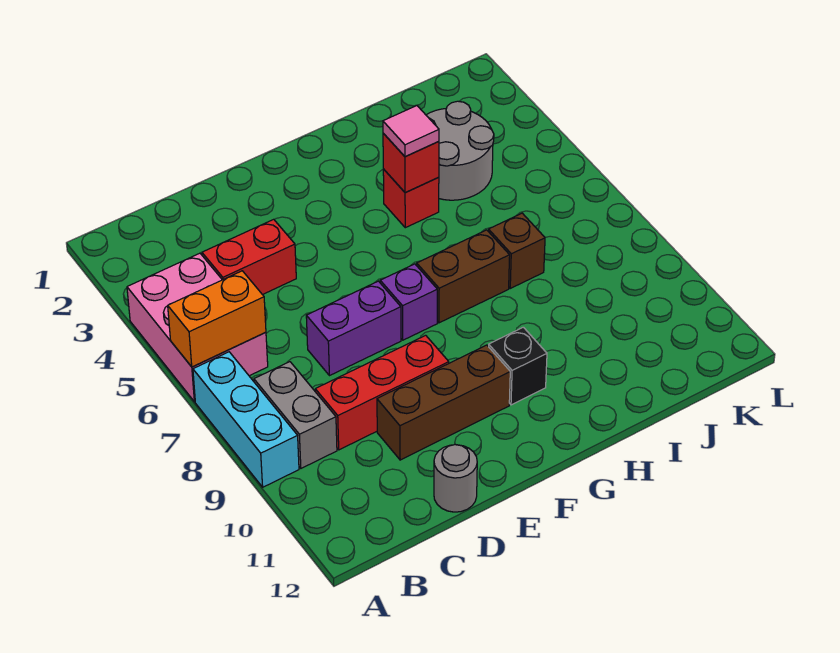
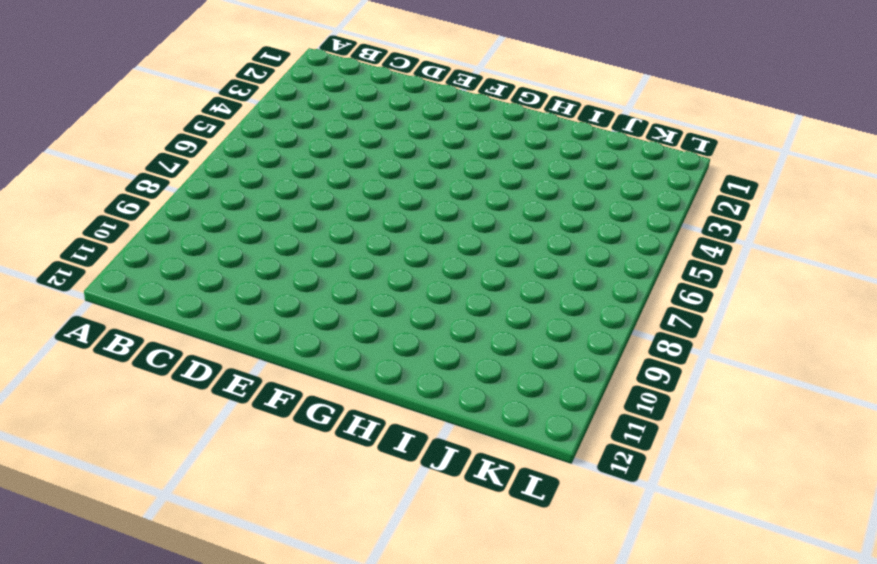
none -> pink brick A4:B6 level 1
none -> cyan brick A7:A9 level 1
none -> grey brick B8:B9 level 1

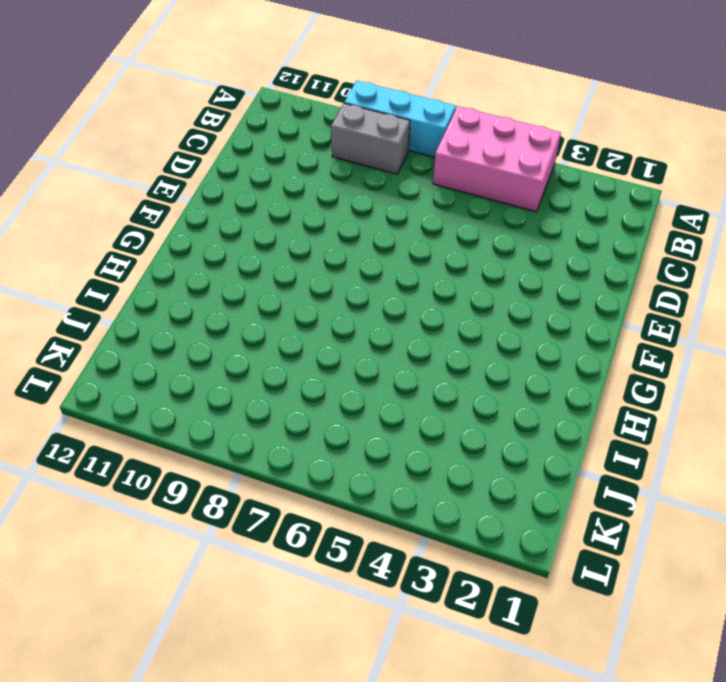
none -> red brick C4:D4 level 1
none -> red brick C9:E9 level 1
none -> purple brick D7:E7 level 1

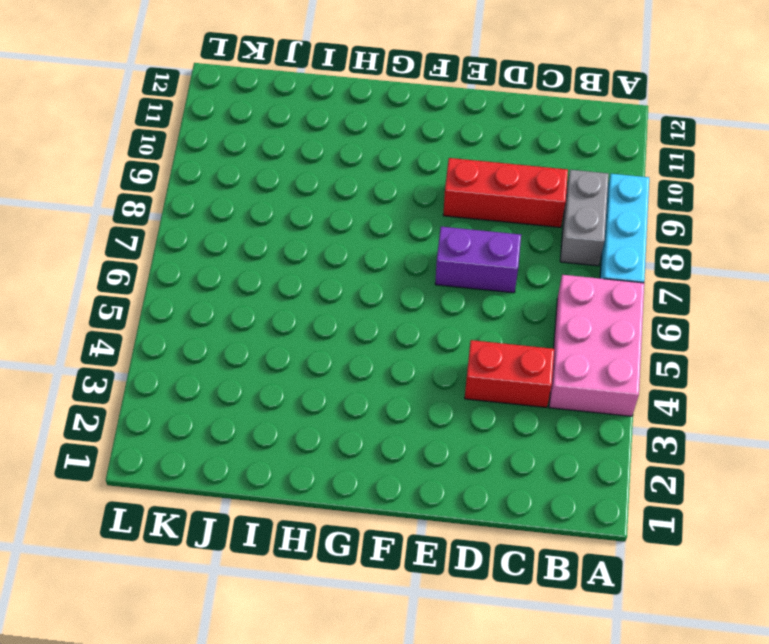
none -> brown brick D10:F10 level 1
none -> grey round brick D12 level 1
none -> purple brick F7 level 1

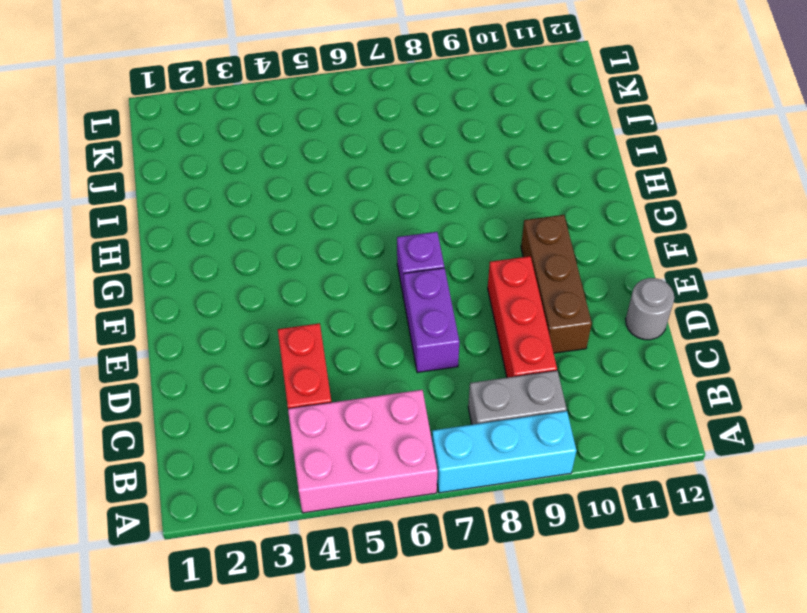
none -> brown brick G7:H7 level 1
none -> black brick G10 level 1
none -> red brick H4 level 1

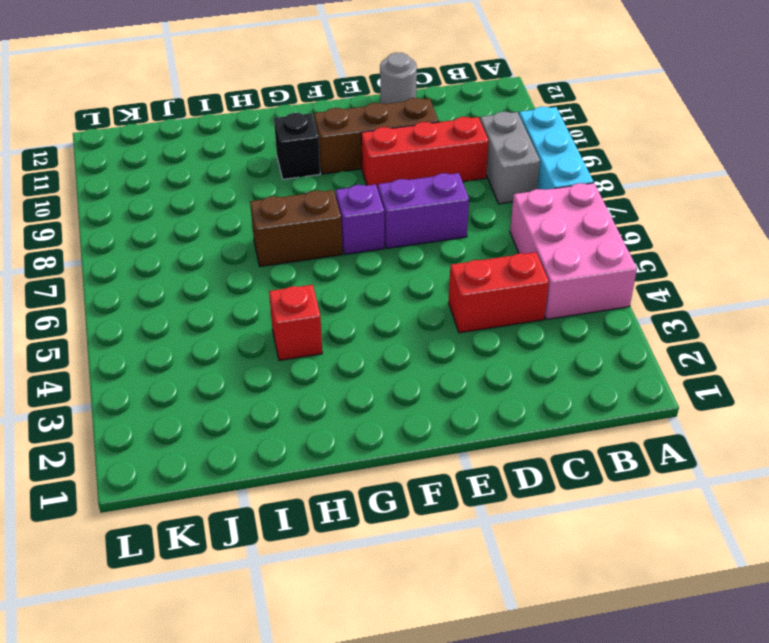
none -> grey round brick I3:J4 level 1
none -> brown brick I7 level 1
none -> orange brick A6:B6 level 2

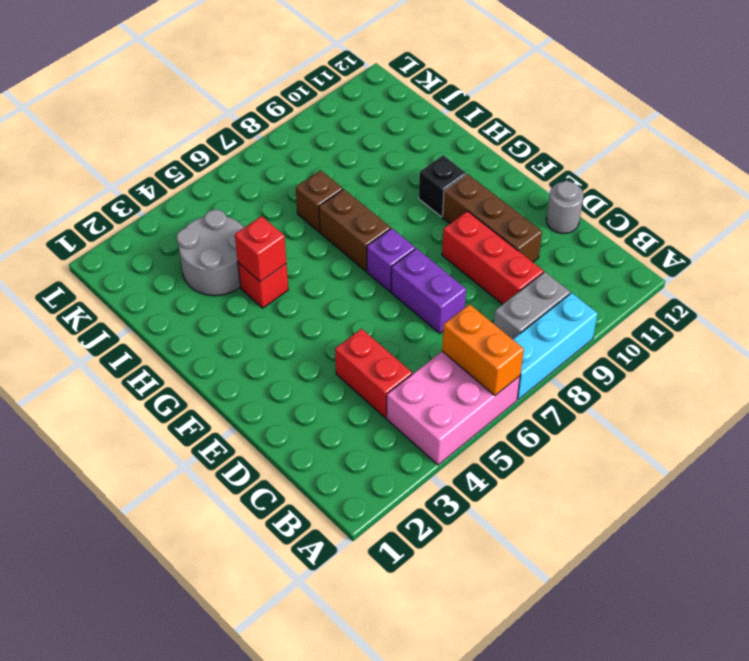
none -> pink tile H4 level 3

